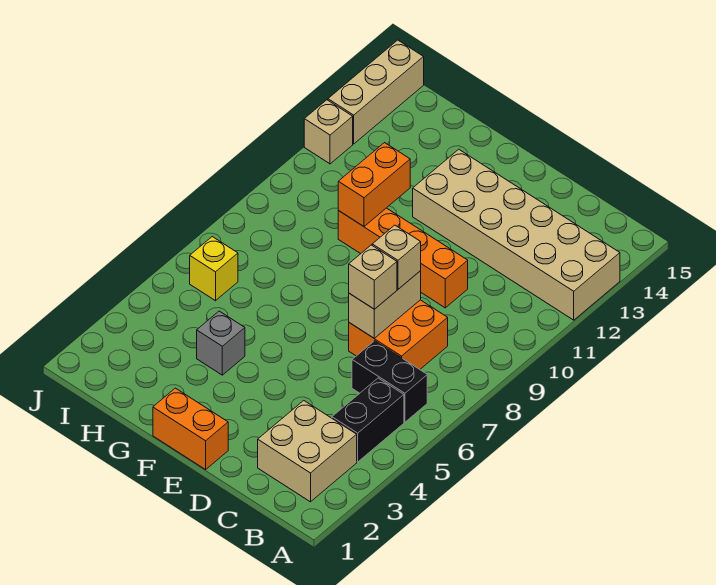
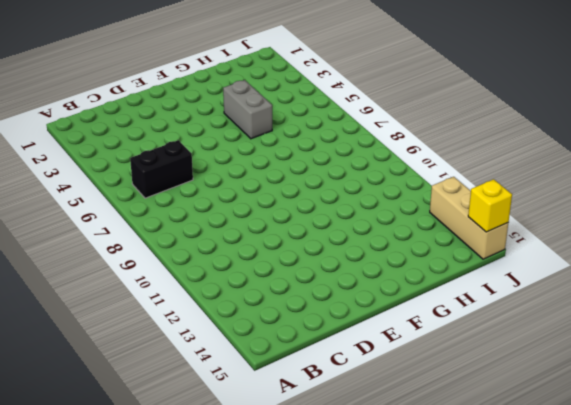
grey brick G4:G5 level 1 -> grey brick G4 level 1
yellow brick J15 level 2 -> yellow brick I6 level 1
none -> tan brick A12:F13 level 1
none -> tan brick B2:C3 level 1
none -> black brick B4:B5 level 1

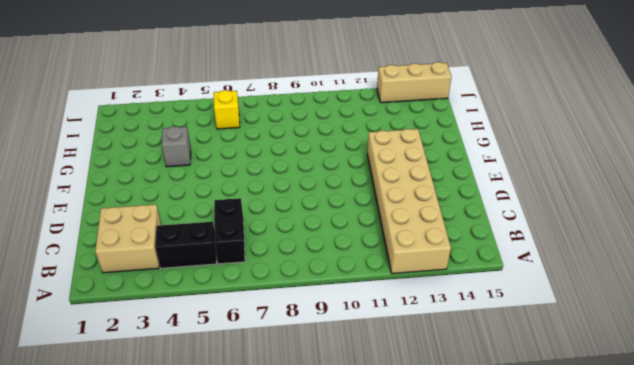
none -> orange brick C7:D8 level 1
none -> orange brick D10:G10 level 1
none -> orange brick E1:F1 level 1

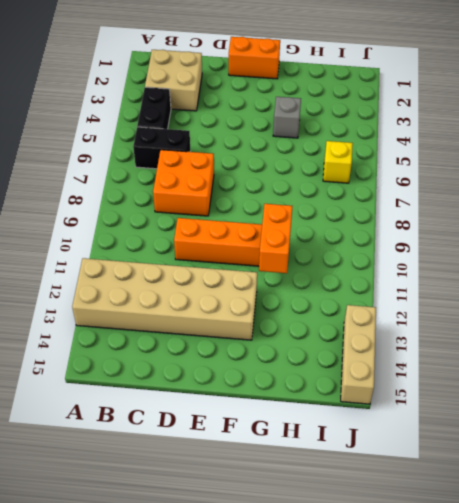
none -> tan brick J12 level 1
none -> tan brick D7:D8 level 2
none -> tan brick D7 level 3

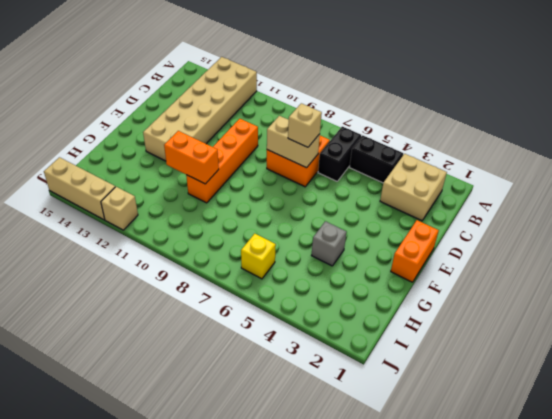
none -> tan brick D8 level 3

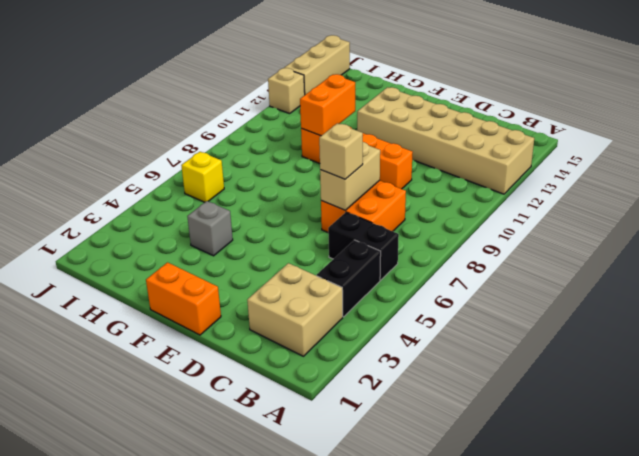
none -> tan brick D8 level 3

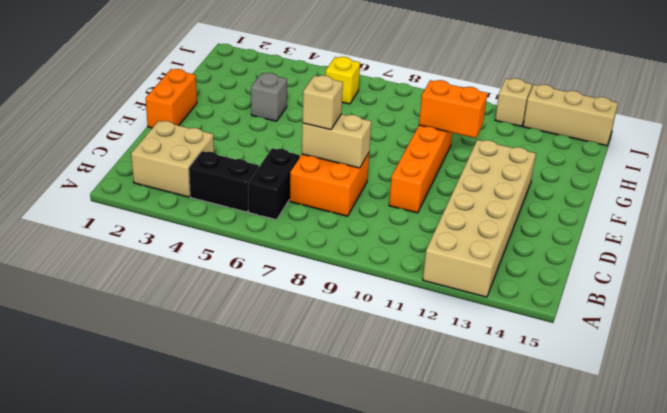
none -> tan brick D8 level 3

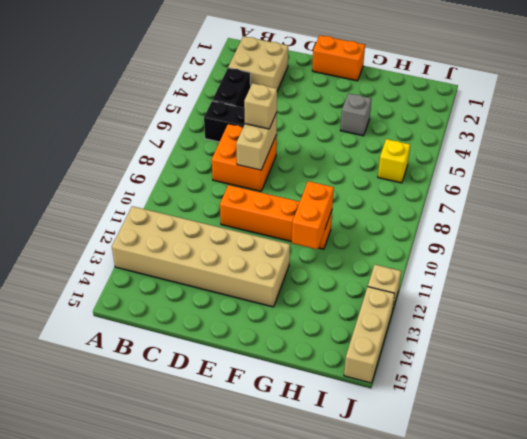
none -> tan brick D8 level 3

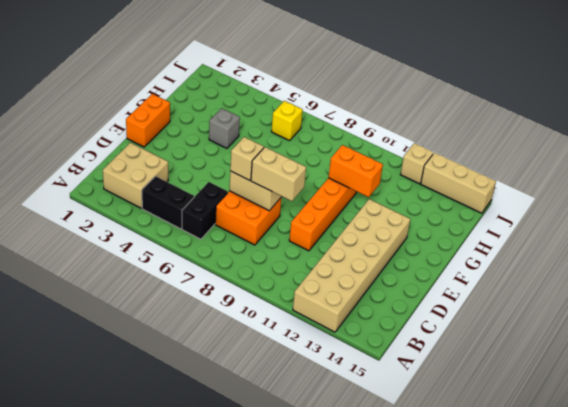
tan brick D8:D9 level 3 -> tan brick D8 level 3

